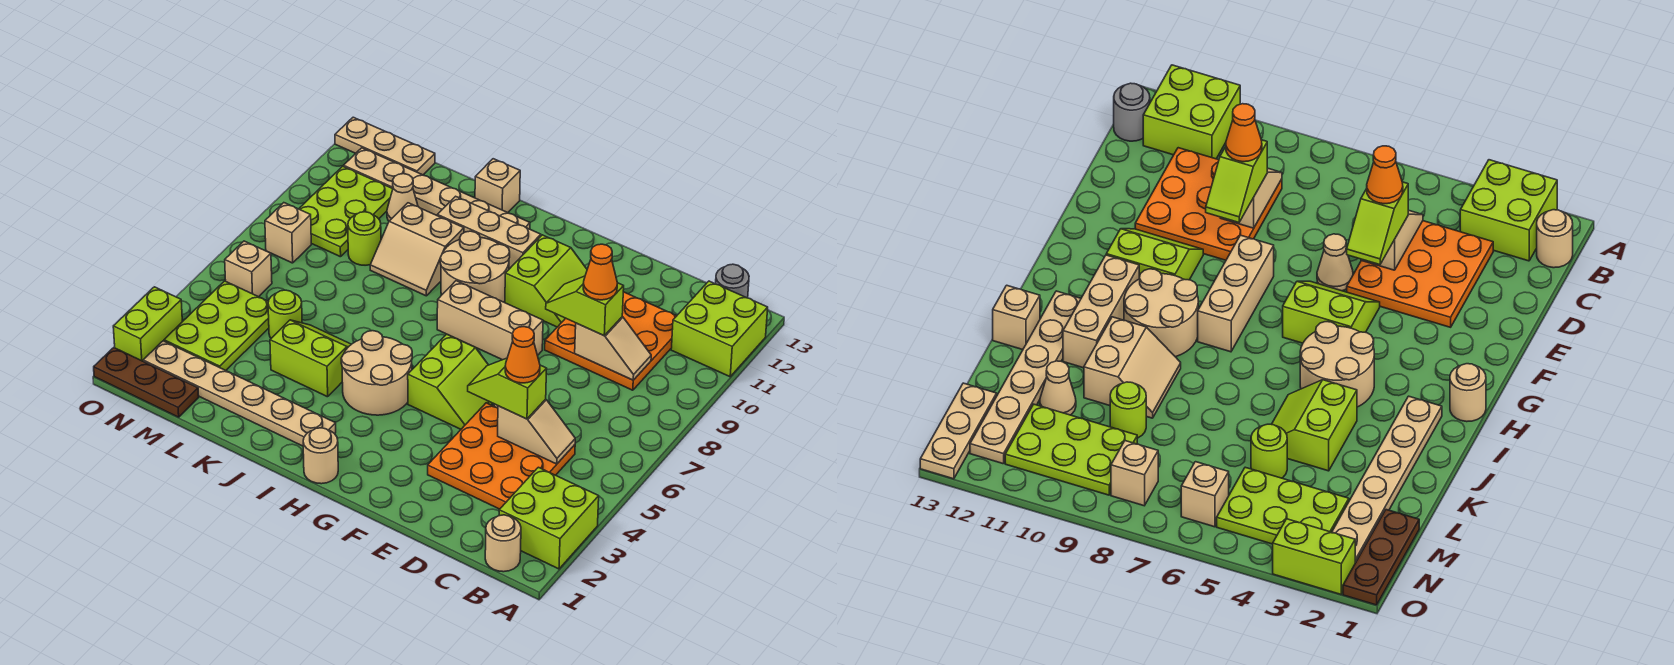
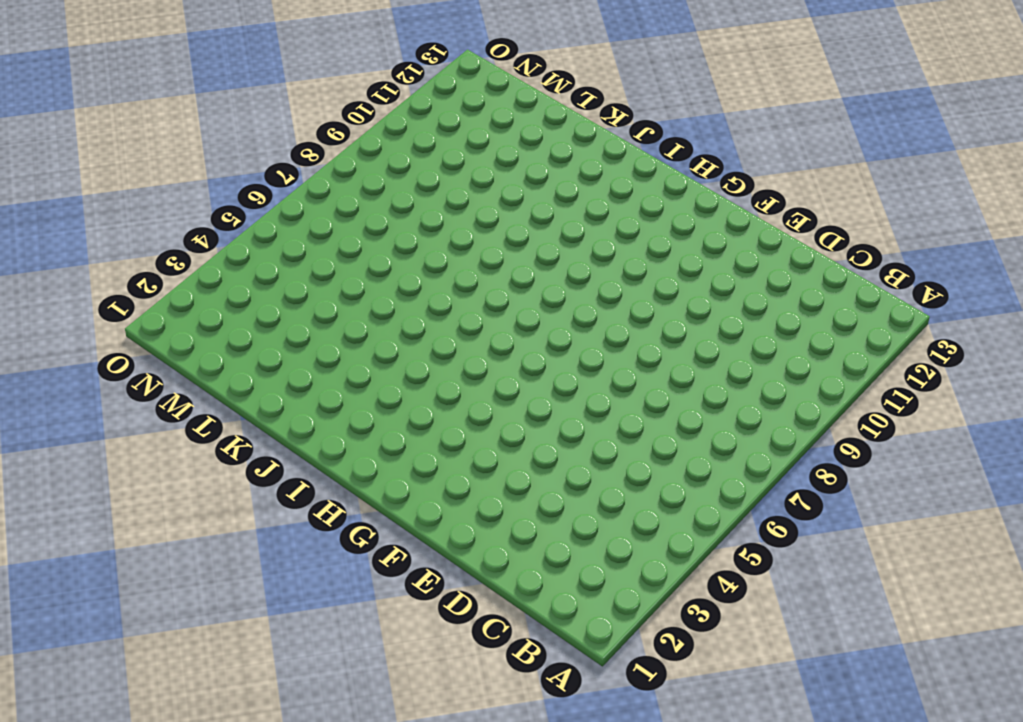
none -> lime brick A2:B3 level 1
none -> lime brick A11:B12 level 1
none -> tan round brick B1 level 1
none -> grey round brick B13 level 1

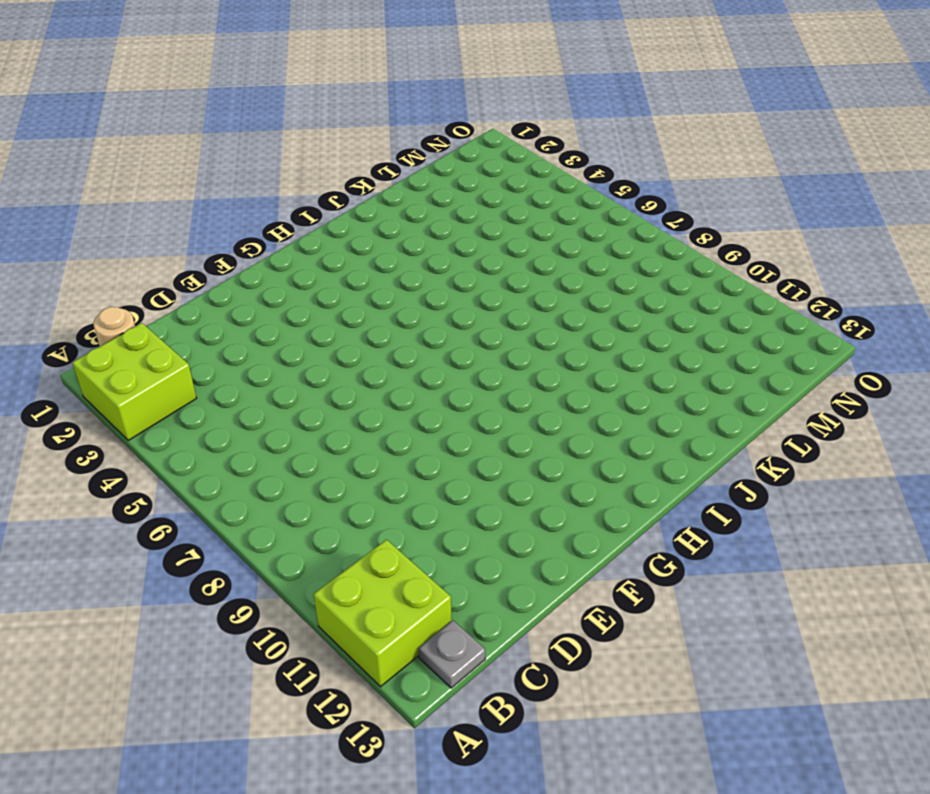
grey plate B13 level 1 -> grey round brick B13 level 1
none -> orange plate C3:E5 level 1
none -> orange plate C9:E11 level 1
none -> tan cone E6 level 1
none -> lime slope F5:G6 level 1 top G

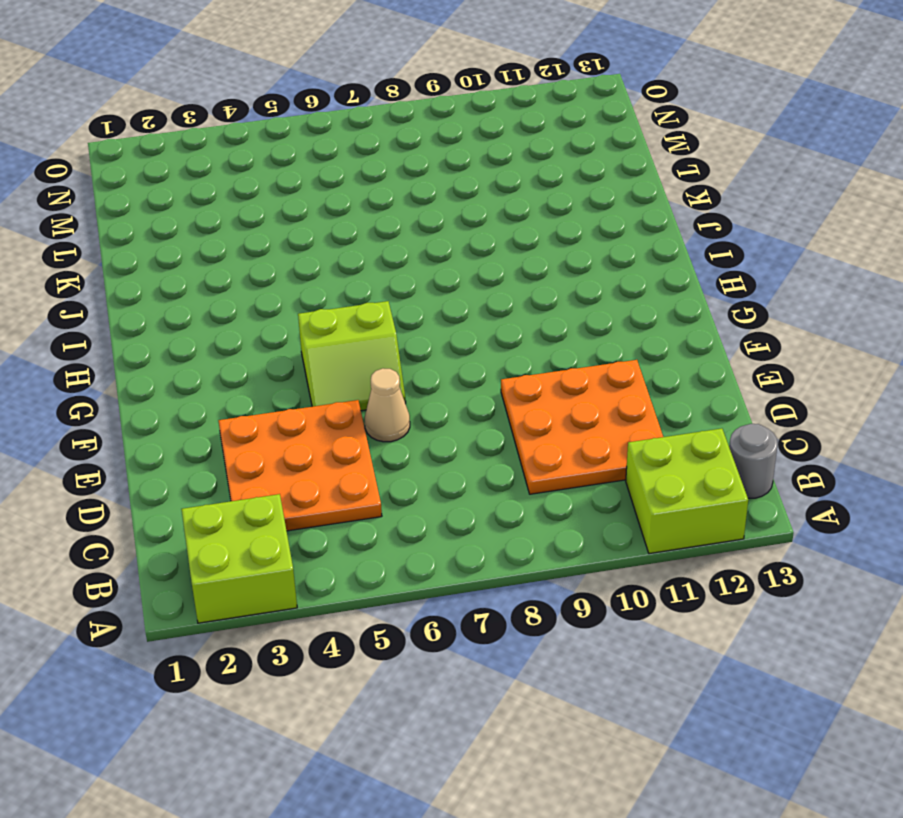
none -> tan round brick B1 level 1
none -> tan brick F8:H8 level 1
none -> lime slope F10:G11 level 1 top G
none -> tan round brick H1 level 1

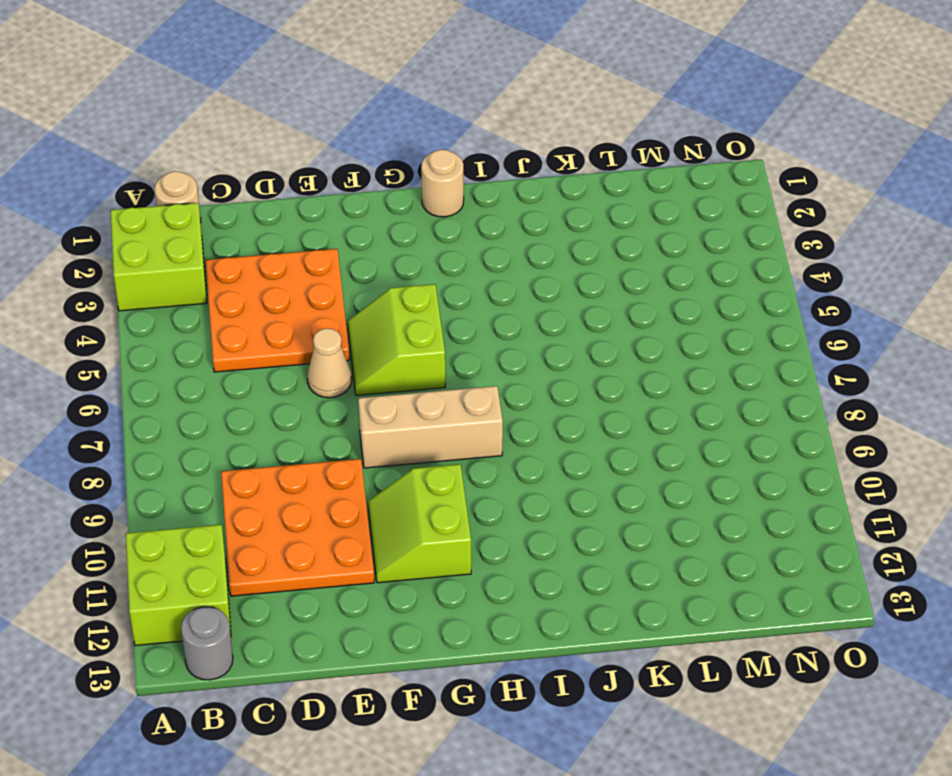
none -> tan round brick H4:I5 level 1
none -> tan round brick H9:I10 level 1
none -> tan brick H11:J11 level 1
none -> tan plate I2:N2 level 1

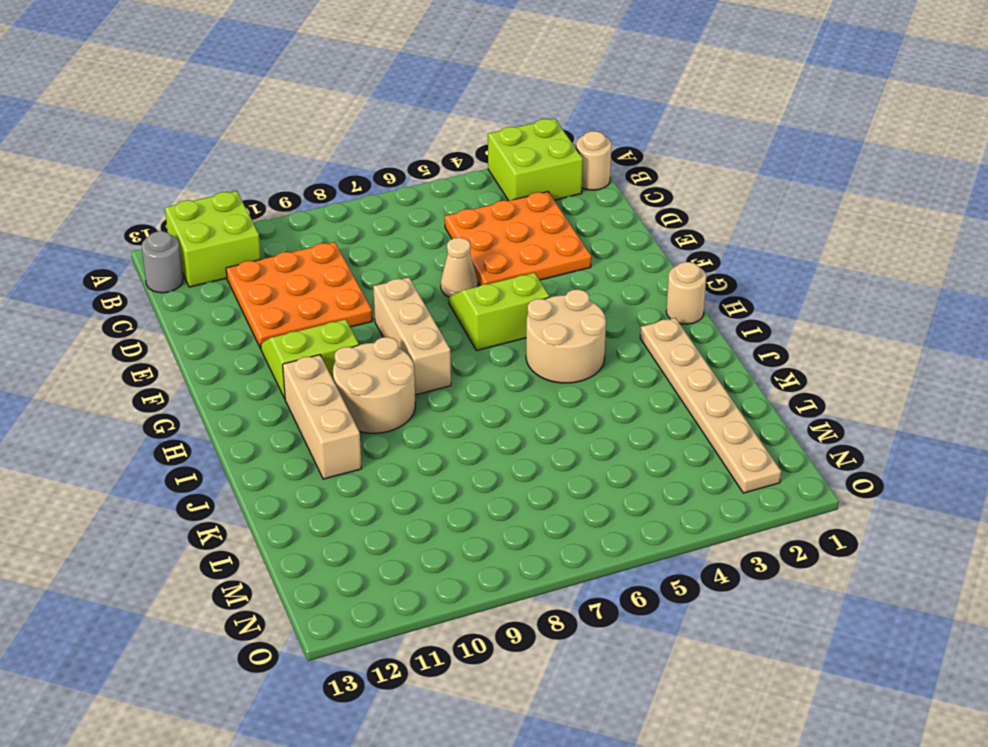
none -> tan plate I12:N12 level 1
none -> lime slope J4:K5 level 1 top 4
none -> tan slope J9:K10 level 1 top 10
none -> tan brick J13 level 1

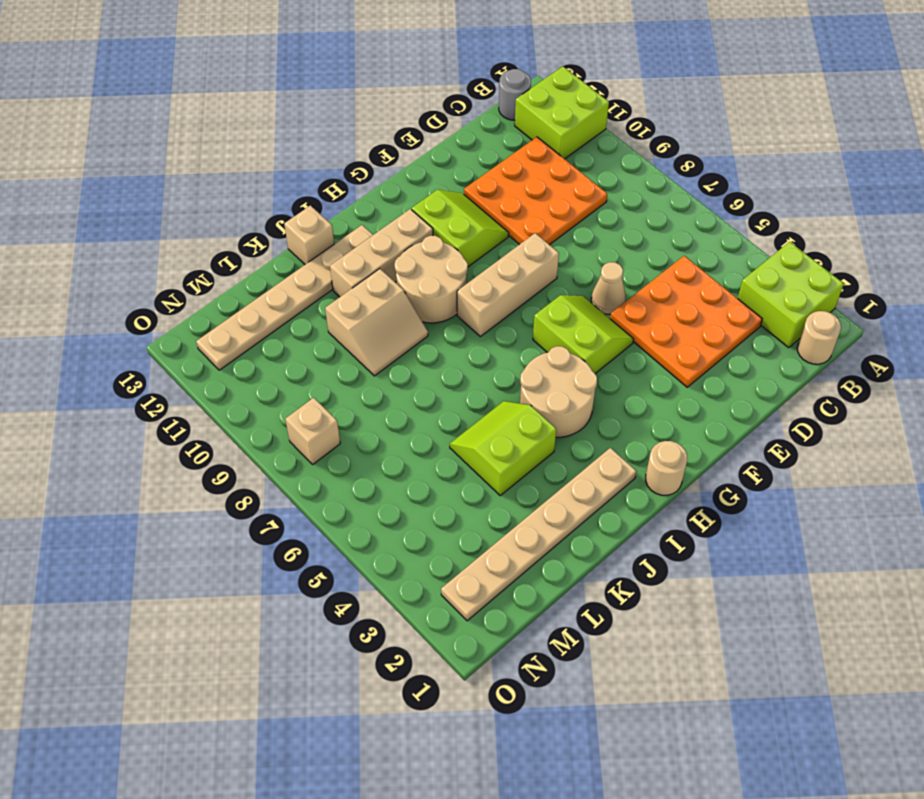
none -> lime round brick L5 level 1
none -> lime round brick L9 level 1
none -> tan cone L11 level 1
none -> brown plate M1:O1 level 1

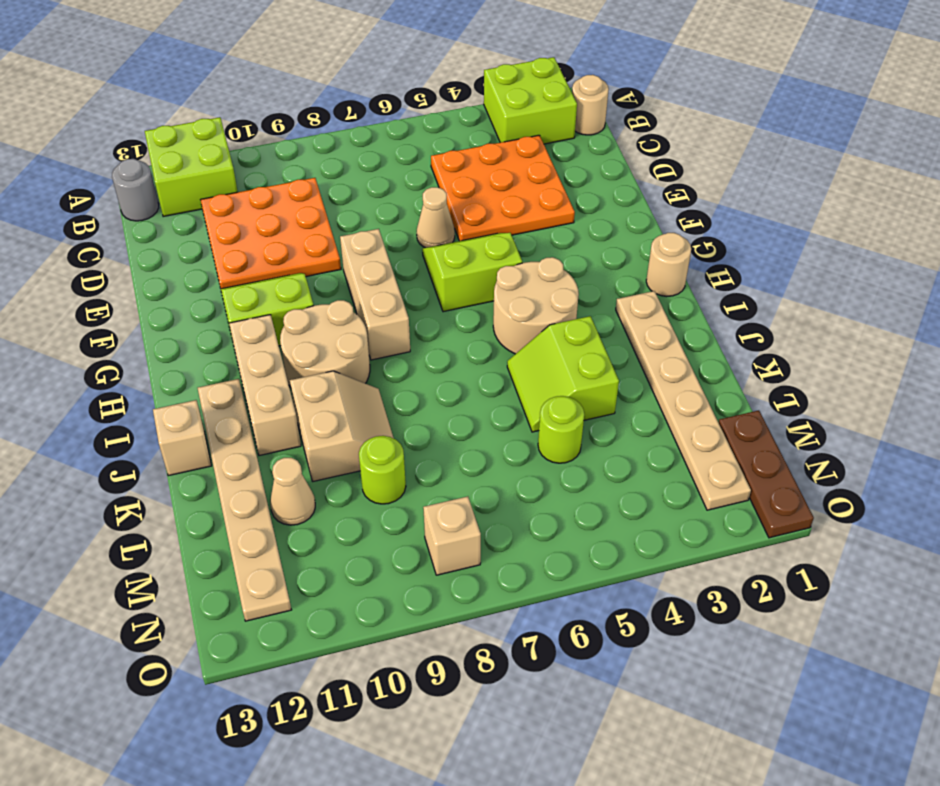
none -> lime plate M3:N5 level 1
none -> lime plate M9:N11 level 1
none -> tan plate M13:O13 level 1
none -> tan brick N6 level 1

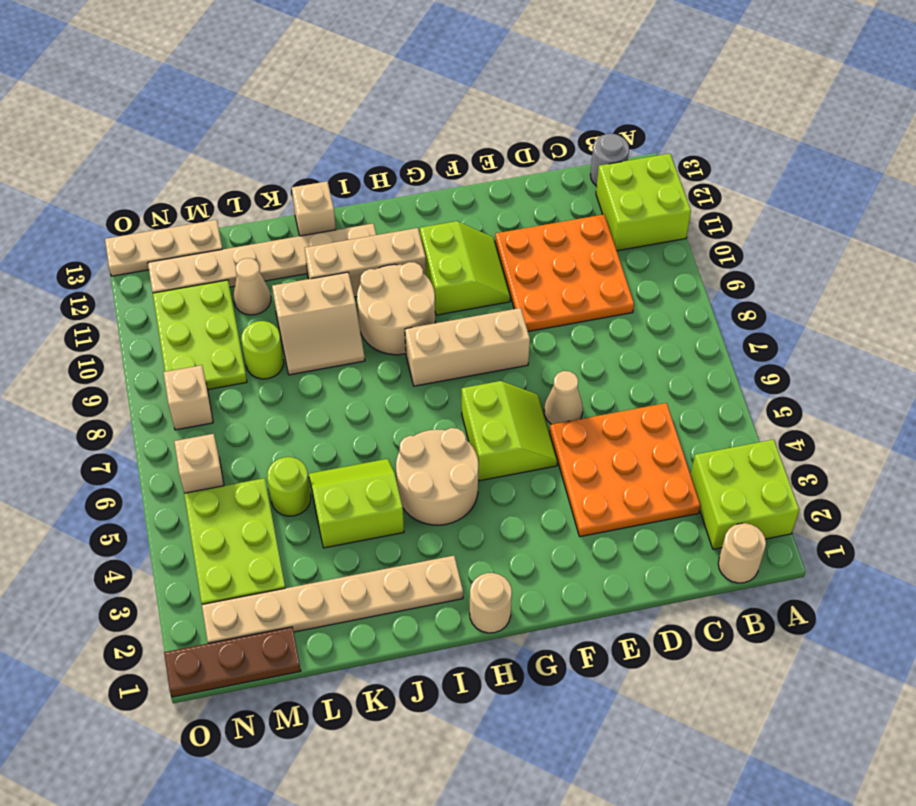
none -> lime brick O2:O3 level 1
none -> tan slope C5:D5 level 2 top D
none -> tan slope C9:D9 level 2 top D
none -> lime slope D5:E5 level 3 top D

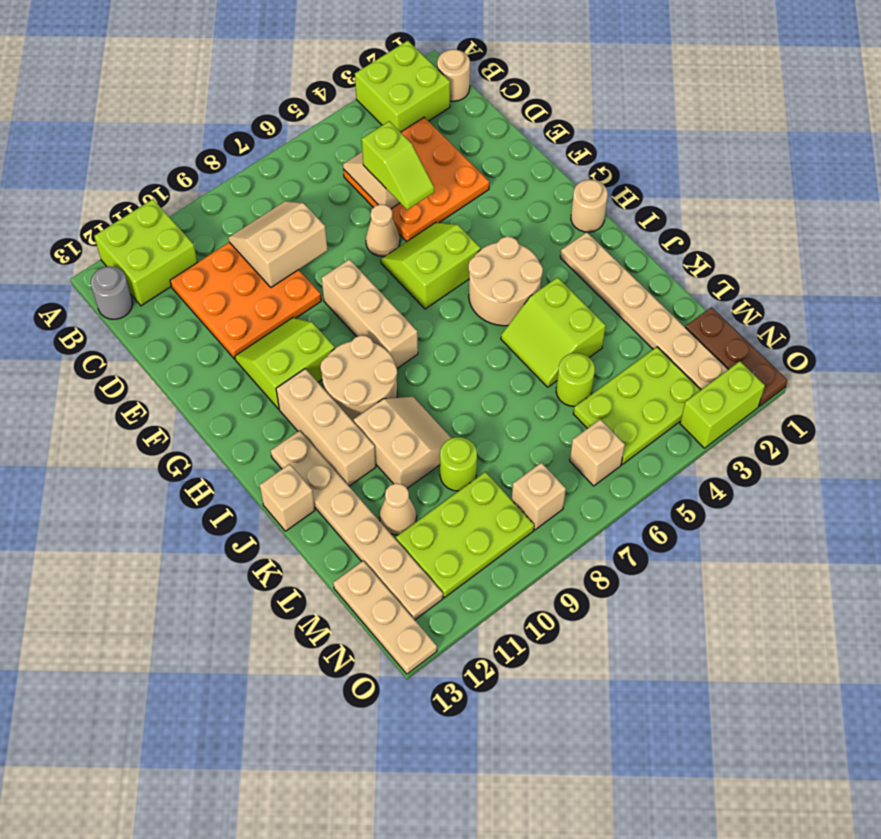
tan slope C8:D9 level 2 top D -> tan slope C9:D9 level 2 top D
none -> lime slope D9:E9 level 3 top D
none -> orange cone D5 level 4
none -> orange cone D9 level 4

